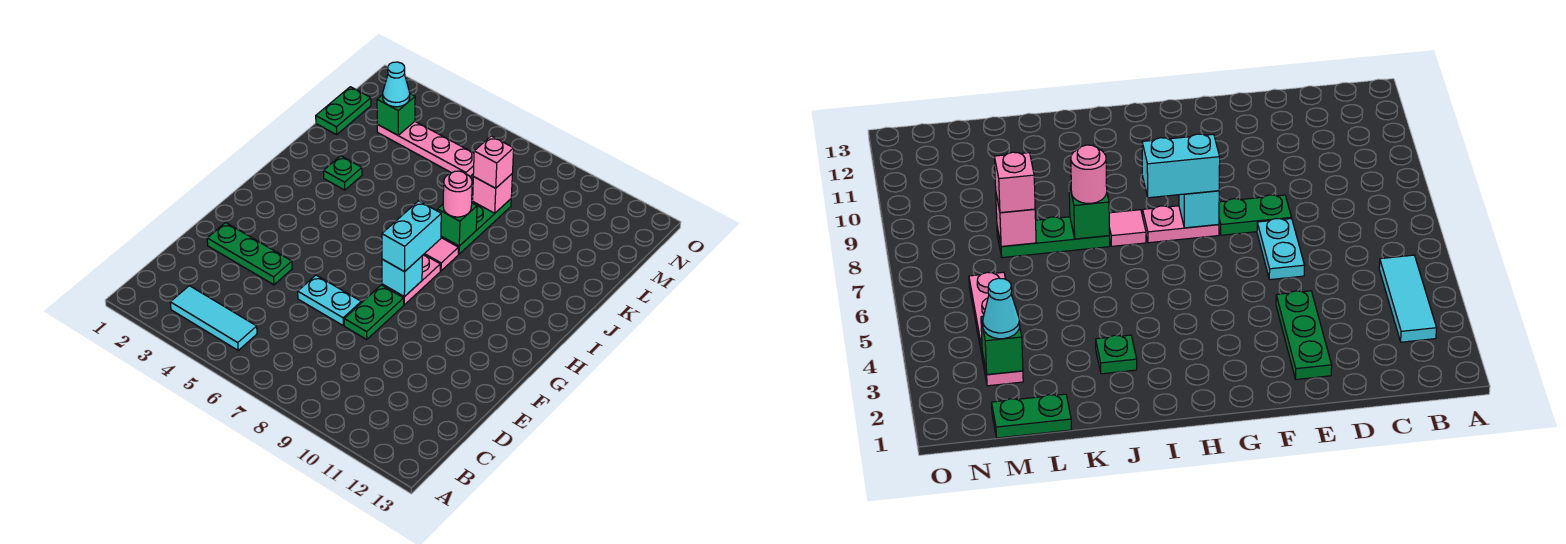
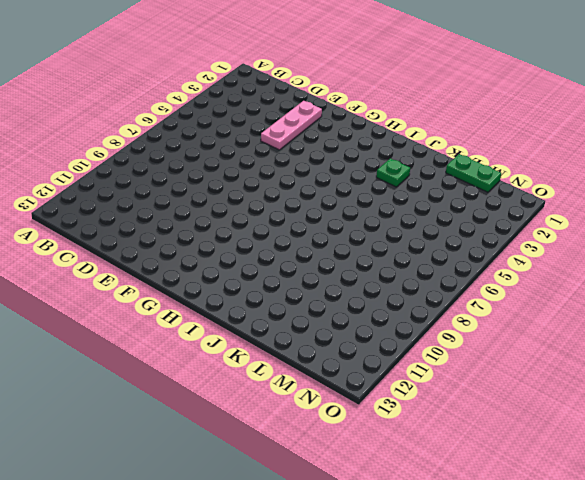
pink plate E2:E4 level 1 -> green plate E2:E4 level 1
none -> cyan tile B3:B5 level 1
none -> cyan plate E6:E7 level 1
none -> green plate E8:F8 level 1

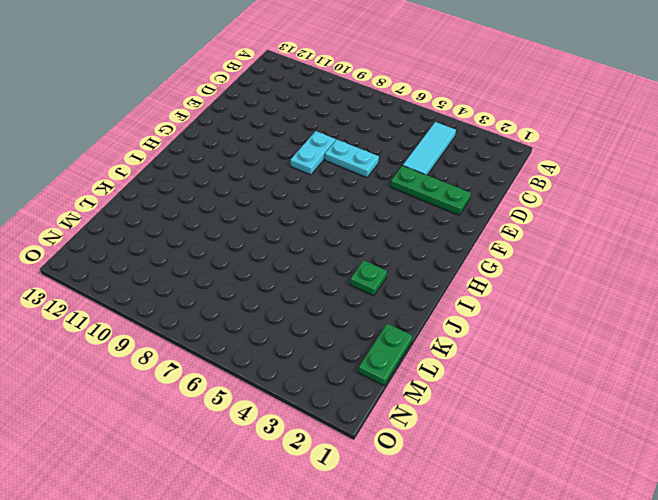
cyan tile B4:D4 level 1 -> cyan tile B3:B5 level 1
cyan plate E8:F8 level 1 -> green plate E8:F8 level 1
none -> pink plate G8:H8 level 1
none -> pink tile I8 level 1
none -> green plate J8:L8 level 1

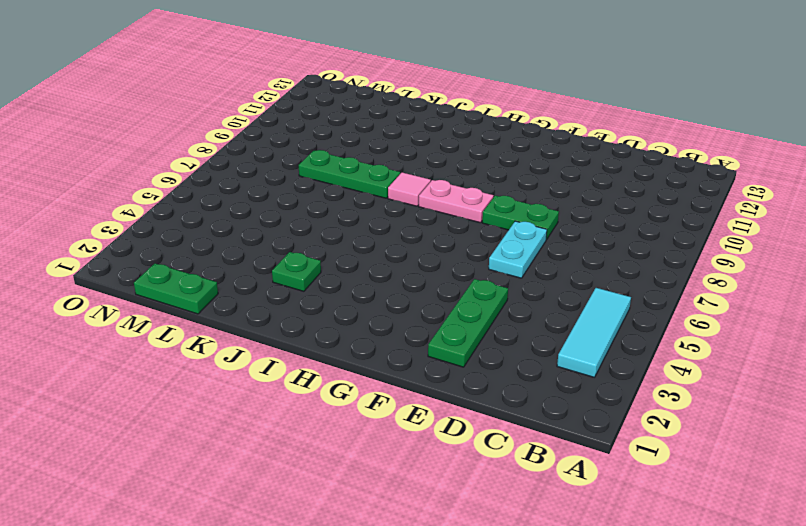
none -> pink plate M3:M6 level 1
none -> cyan brick G8 level 2
none -> green brick J8 level 2

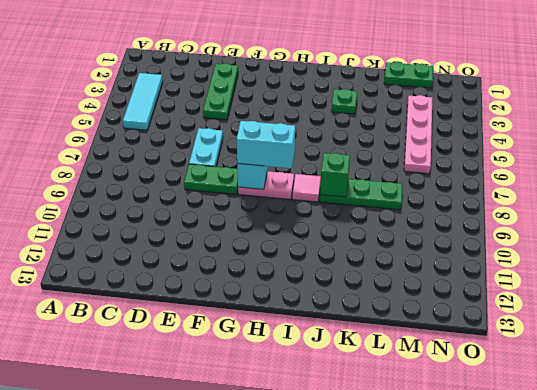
none -> pink brick L8 level 2
none -> green brick M3 level 2
none -> pink round brick J8 level 3

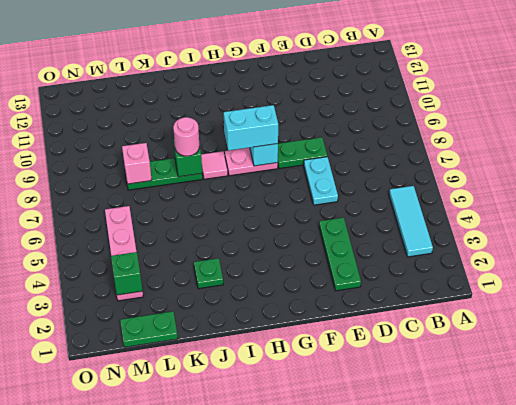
none -> pink brick L8 level 3
none -> cyan cone M3 level 3

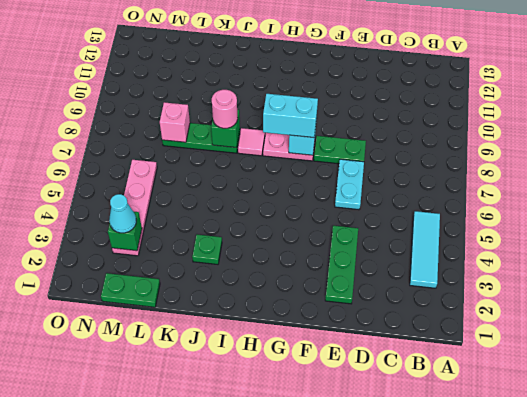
none -> pink brick L8 level 3

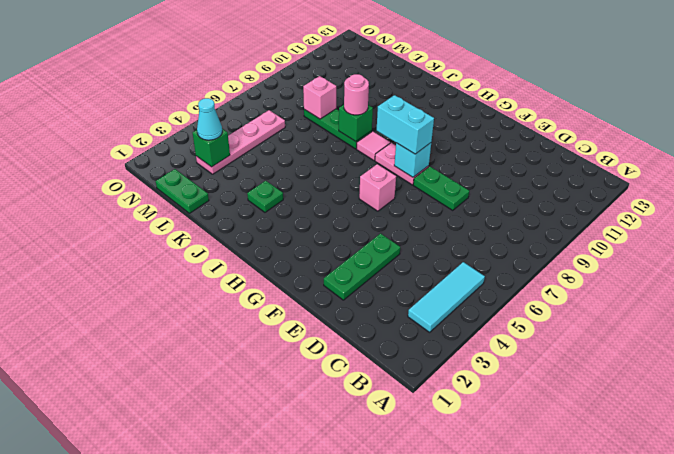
pink brick G6 level 1 -> pink brick L8 level 3
none -> cyan plate E6:E7 level 1

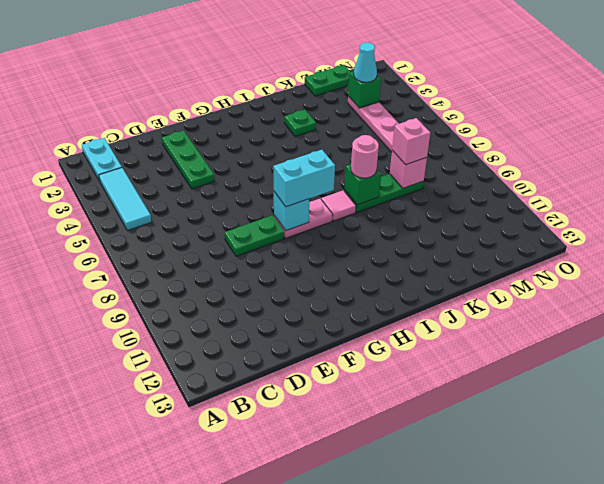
cyan plate B1:B2 level 1 -> cyan plate E6:E7 level 1

